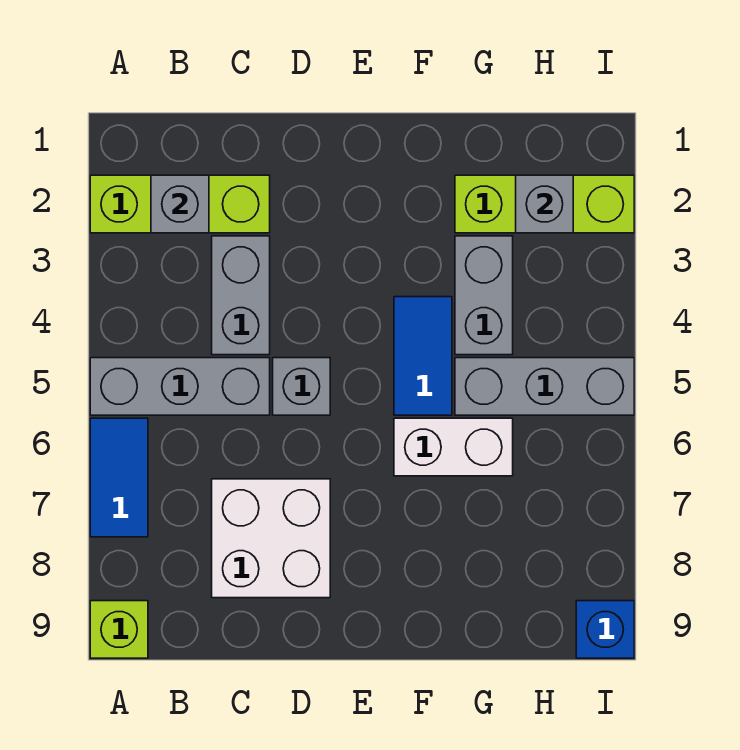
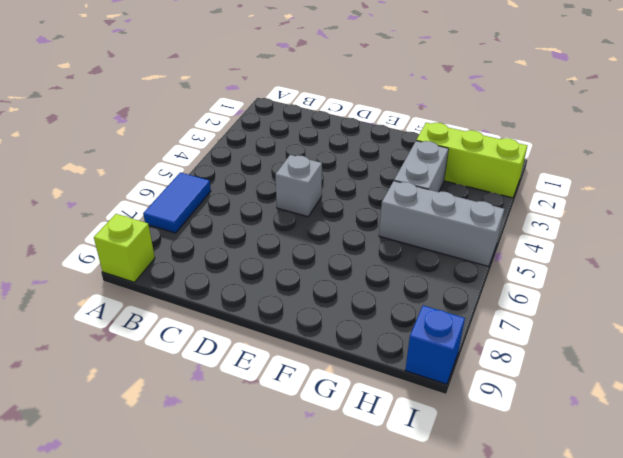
none -> lime brick A2:C2 level 1
none -> grey brick A5:C5 level 1
none -> grey brick C3:C4 level 1

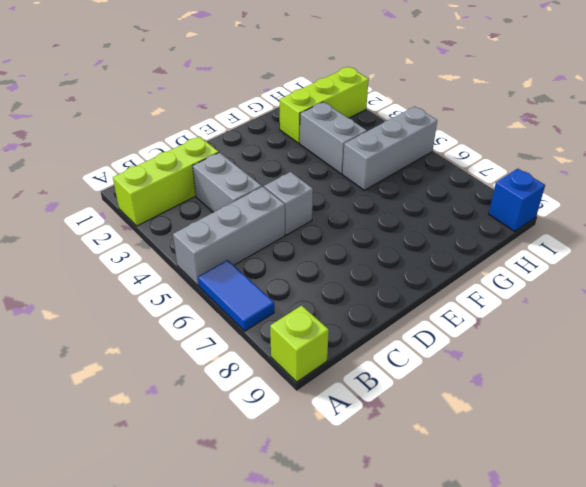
none -> white brick C7:D8 level 1
none -> blue tile F4:F5 level 1
none -> white brick F6:G6 level 1

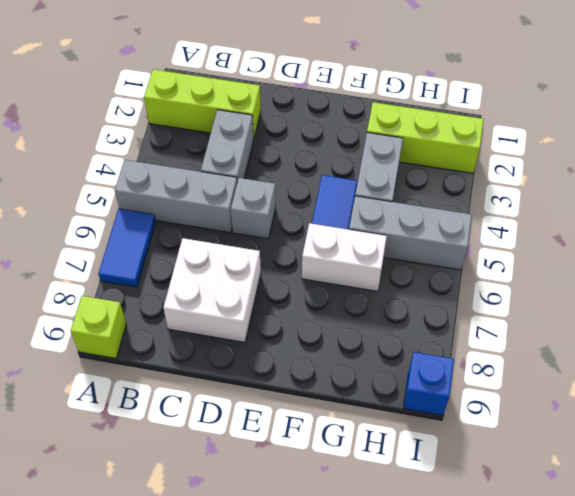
none -> grey brick B2 level 2
none -> grey brick H2 level 2

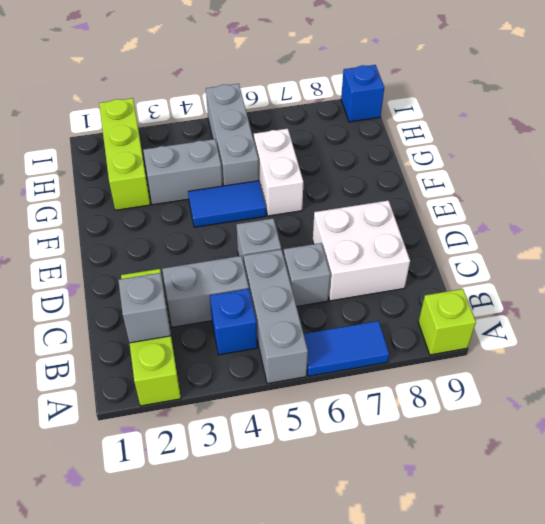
blue brick B4 level 1 -> none
grey brick C6 level 1 -> grey brick H2 level 2

